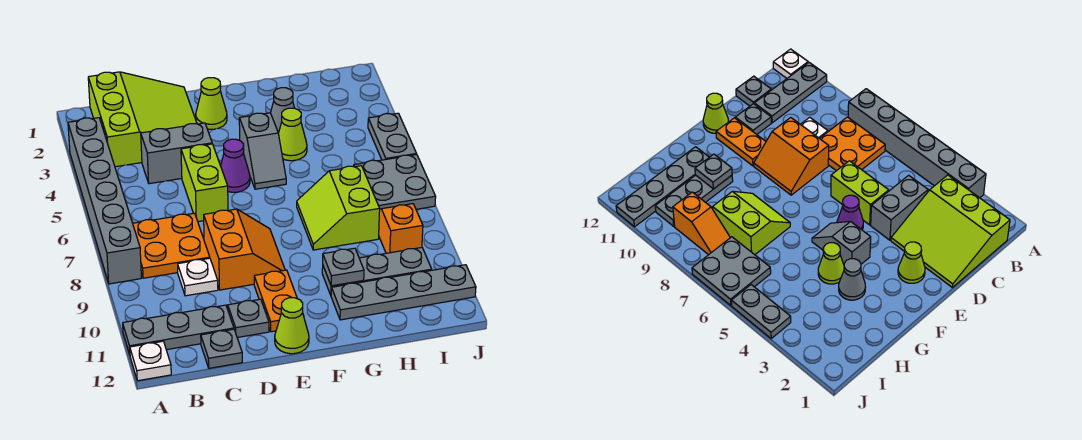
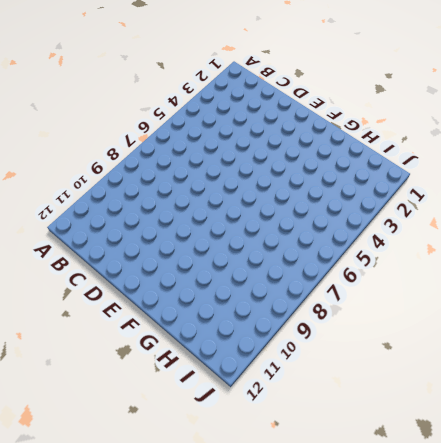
none -> grey brick A3:A8 level 1
none -> grey plate A11:C11 level 1
none -> white plate A12 level 1

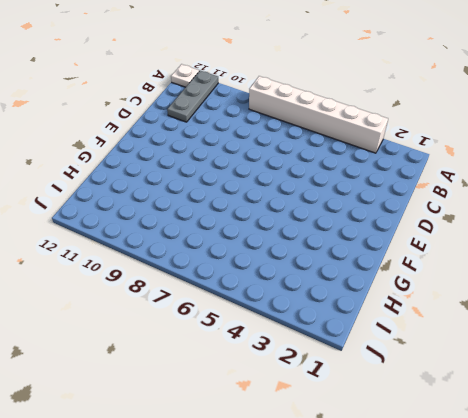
white brick A3:A8 level 1 -> grey brick A3:A8 level 1
none -> lime slope B1:D3 level 1 top B
none -> orange plate B7:C8 level 1
none -> grey brick C4:D4 level 1

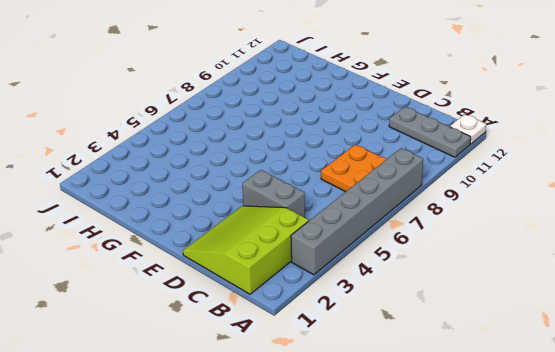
none -> white plate C9 level 1
none -> grey plate C12 level 1
none -> lime brick D5:D6 level 1

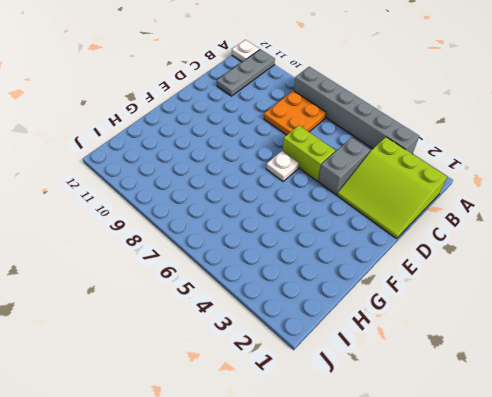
white plate E6 level 1 -> white plate C9 level 1
none -> grey plate C12 level 1
none -> orange slope D8:E9 level 1 top D
none -> grey plate D11 level 1

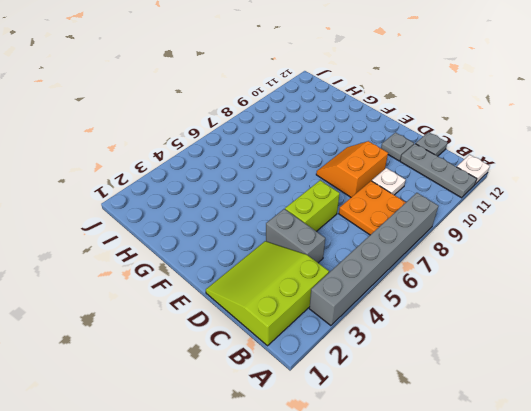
none -> lime cone E2 level 1
none -> purple cone E5 level 1
none -> orange plate E10:E11 level 1

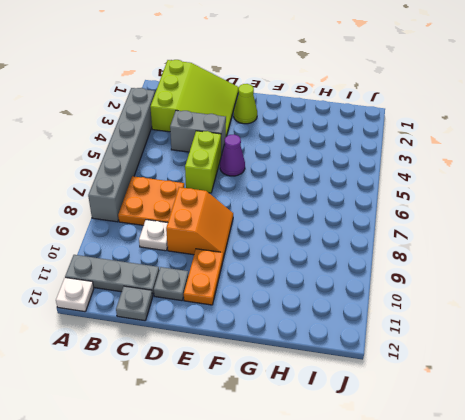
none -> lime cone E12 level 1
none -> grey slope F4:F5 level 1 top 4
none -> grey cone G3 level 1

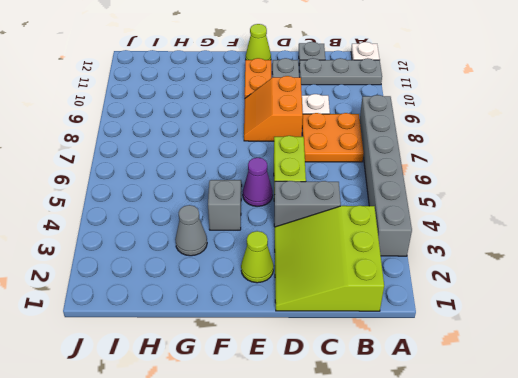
none -> lime cone G4 level 1
none -> lime slope G7:H8 level 1 top H
none -> grey plate G10:I10 level 1

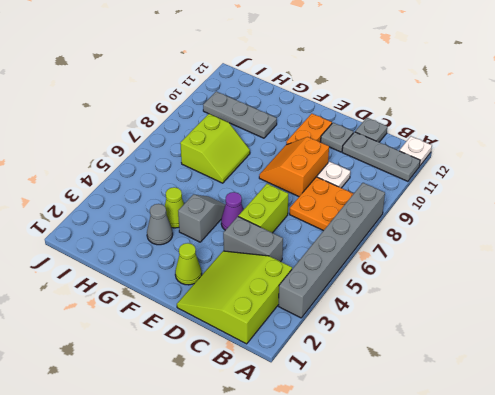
none -> lime cone E12 level 1
none -> grey plate G11:J11 level 1
none -> grey plate I6:J7 level 1

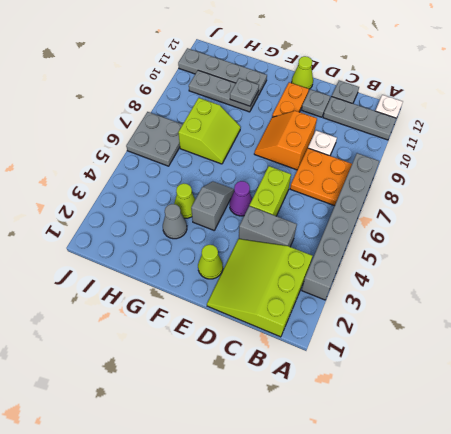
none -> orange slope I8:I9 level 1 top 9
none -> grey plate J4:J5 level 1

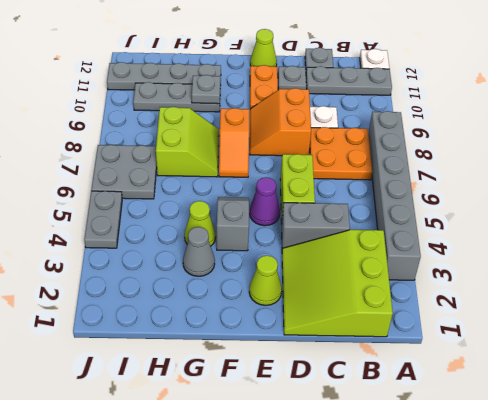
orange slope F7:F8 level 1 top 8 -> orange slope I8:I9 level 1 top 9

